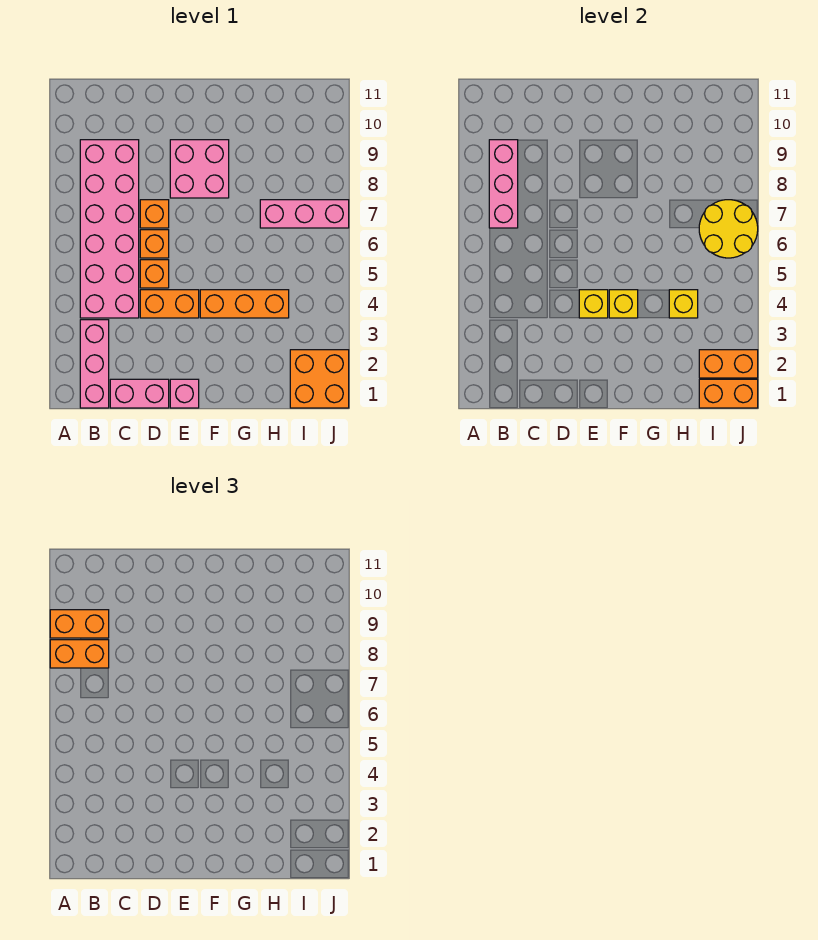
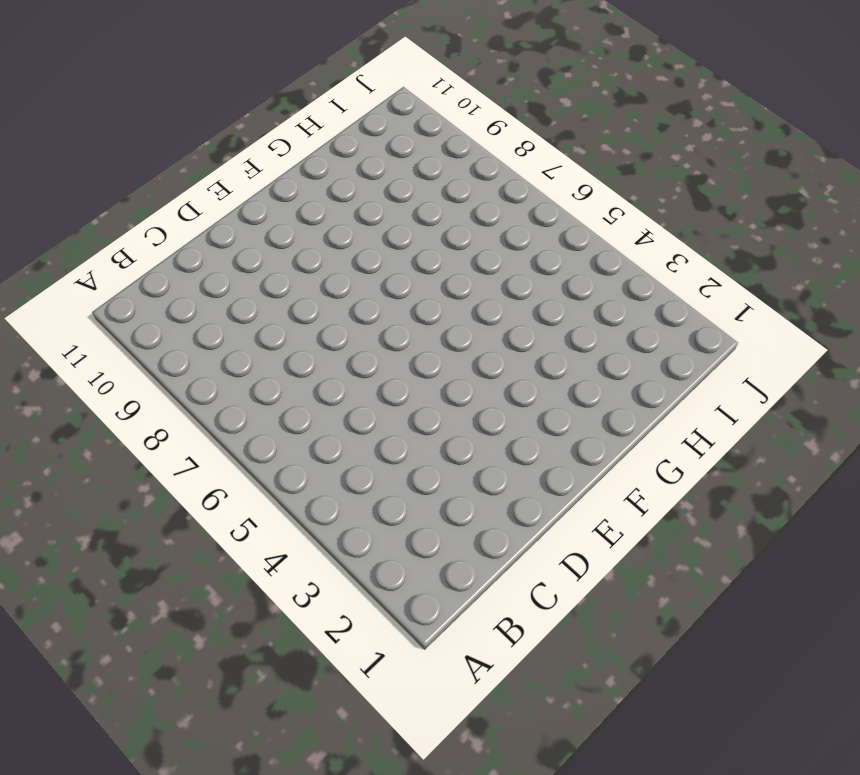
none -> pink brick B1:B3 level 1
none -> pink brick B4:C9 level 1
none -> pink brick C1:D1 level 1

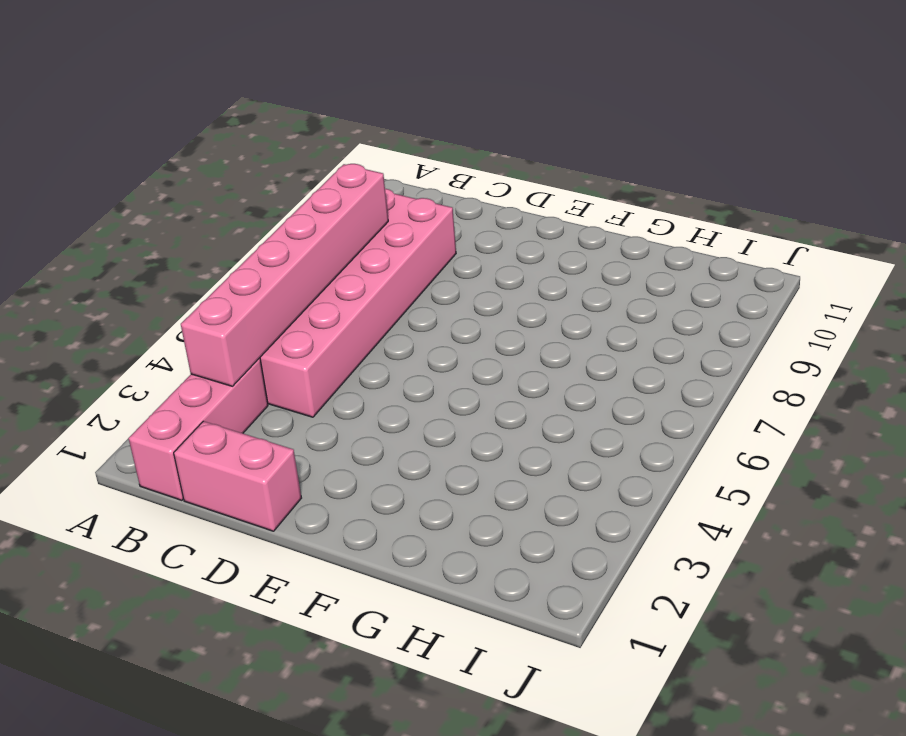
pink brick B3:B8 level 2 -> pink brick B7:B9 level 2
none -> orange brick D4:E4 level 1
none -> orange brick D5 level 1
none -> orange brick D6 level 1

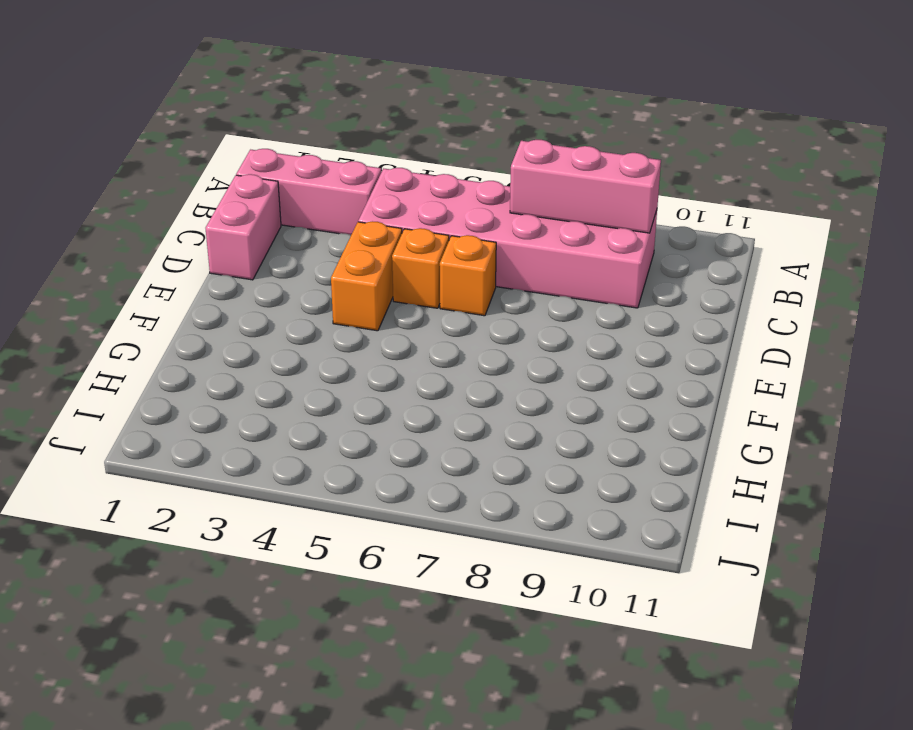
none -> orange brick D7 level 1
none -> pink brick E1 level 1
none -> pink brick E8:F9 level 1

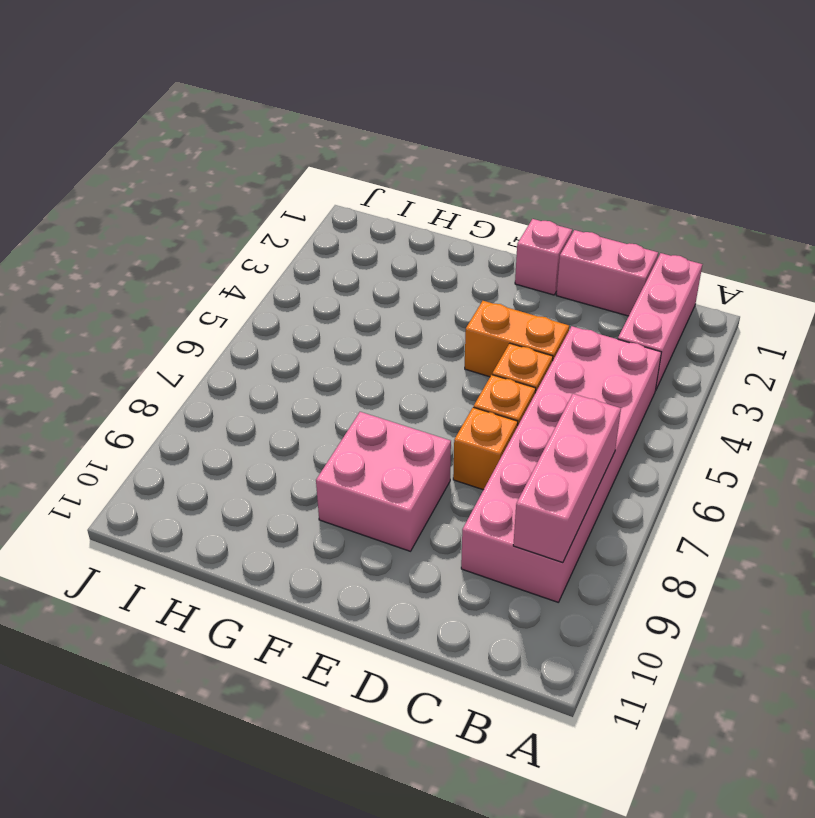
none -> orange brick F4:H4 level 1
none -> pink brick H7:J7 level 1
none -> orange brick I1:J2 level 1

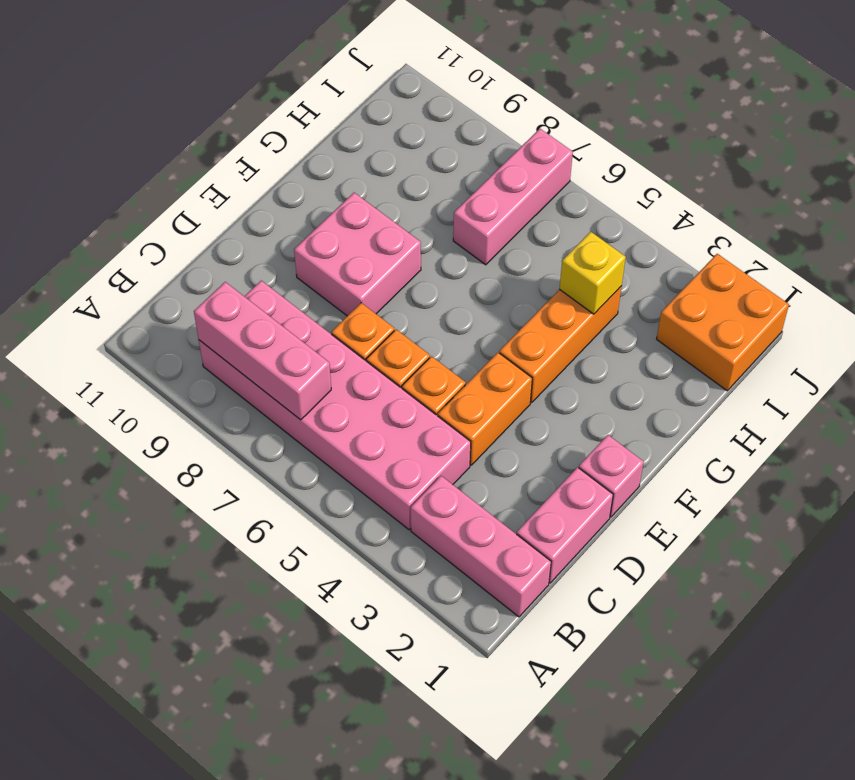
none -> yellow brick E4 level 2
none -> yellow brick F4 level 2
none -> orange brick I1:J1 level 2

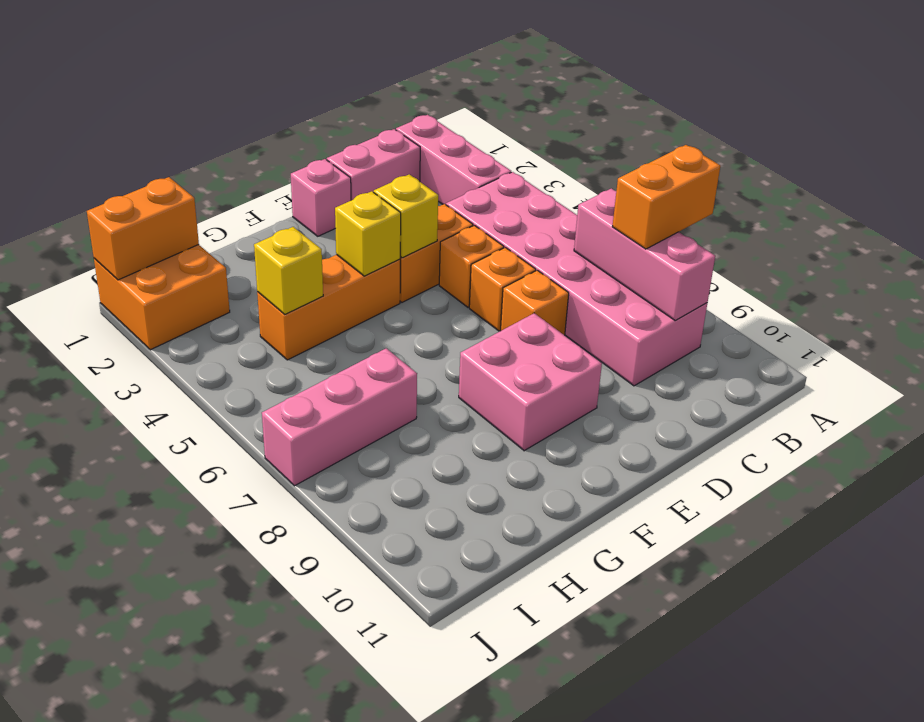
none -> orange brick I2:J2 level 2
none -> yellow round brick I6:J7 level 2
none -> orange brick A9:B9 level 3

